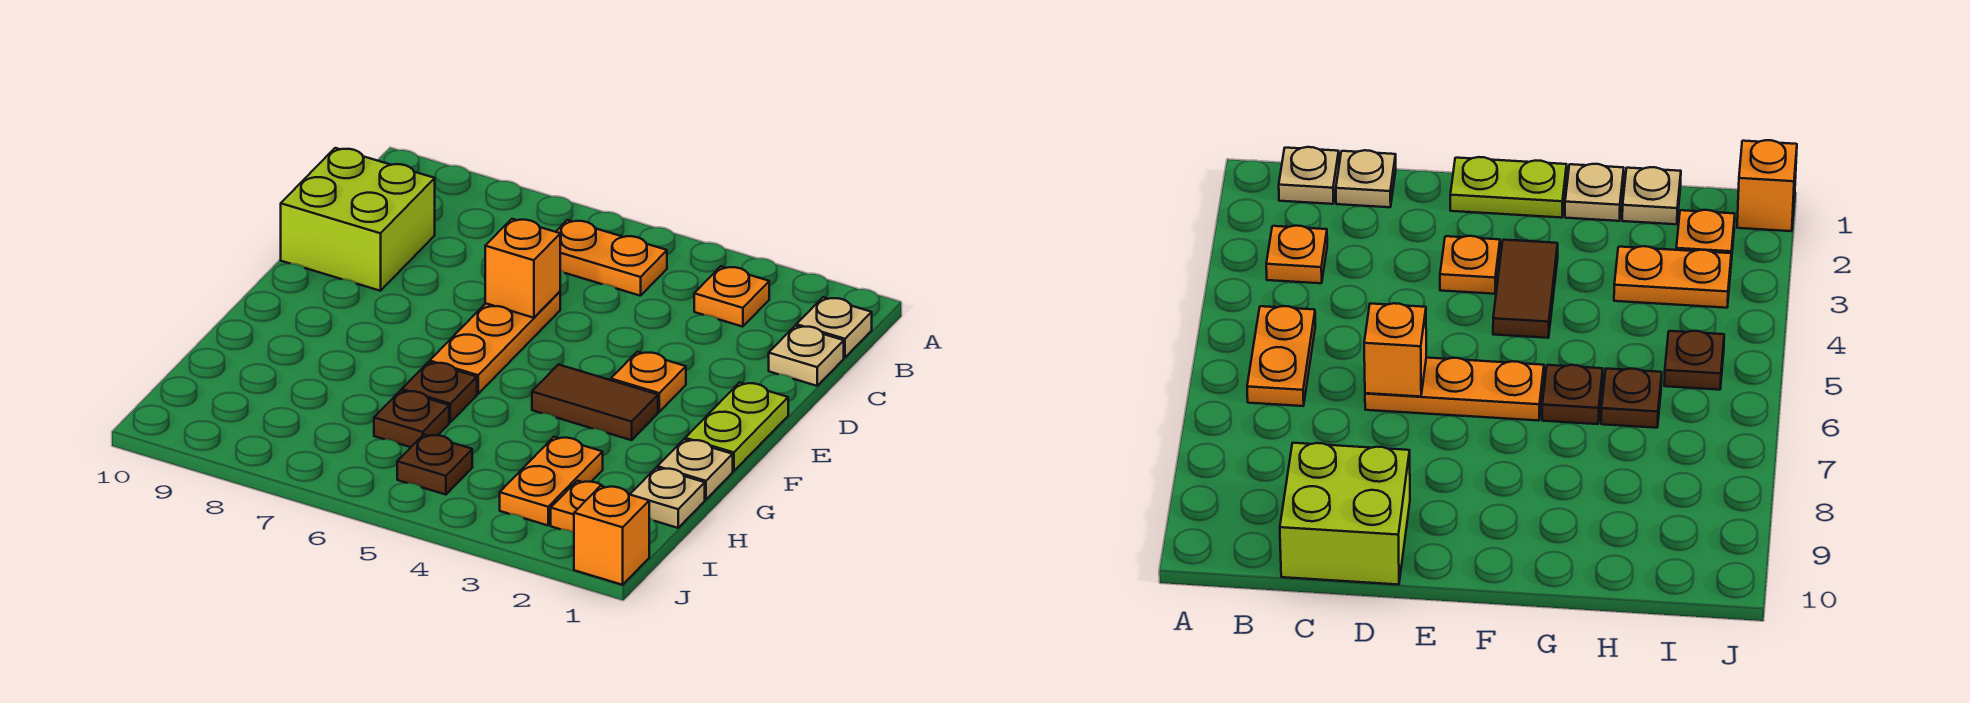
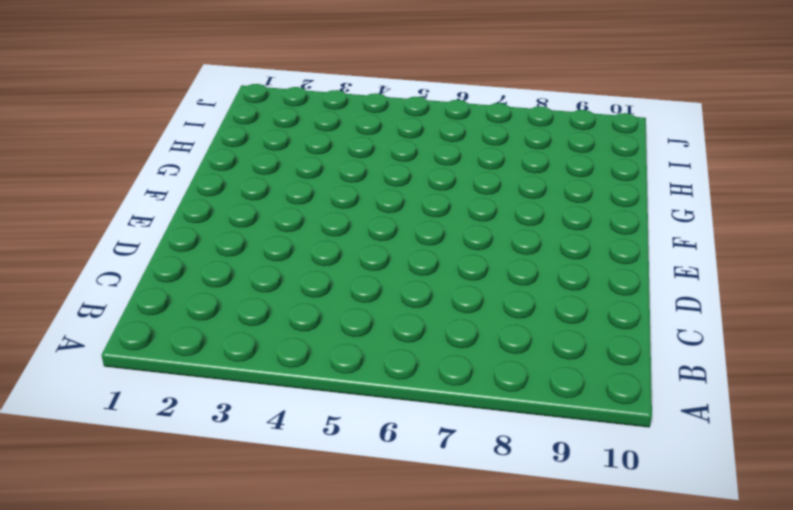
none -> tan plate B1 level 1
none -> orange plate B3 level 1
none -> orange plate B5:B6 level 1

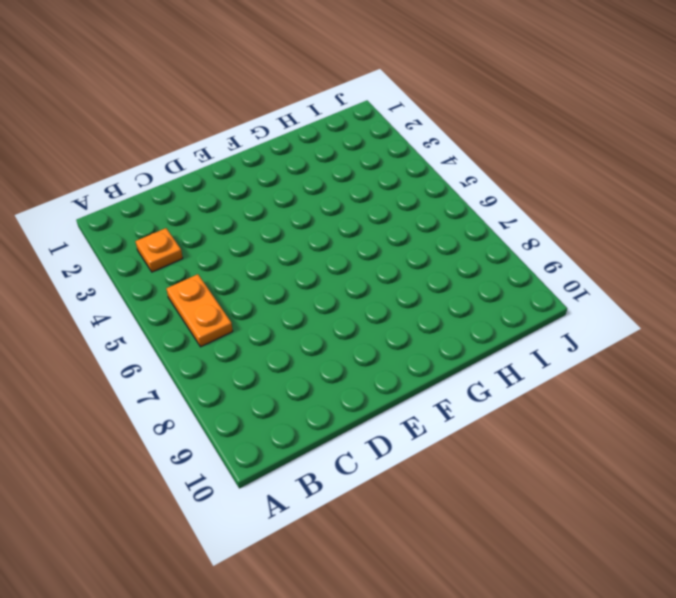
none -> tan plate B1 level 1
none -> tan plate C1 level 1
none -> lime brick C9:D10 level 1

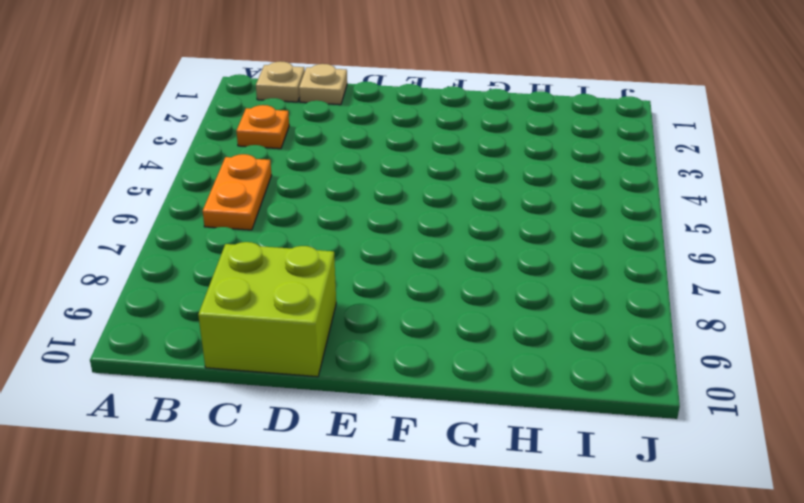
none -> orange plate D6:F6 level 1
none -> lime plate E1:F1 level 1
none -> orange plate E3 level 1

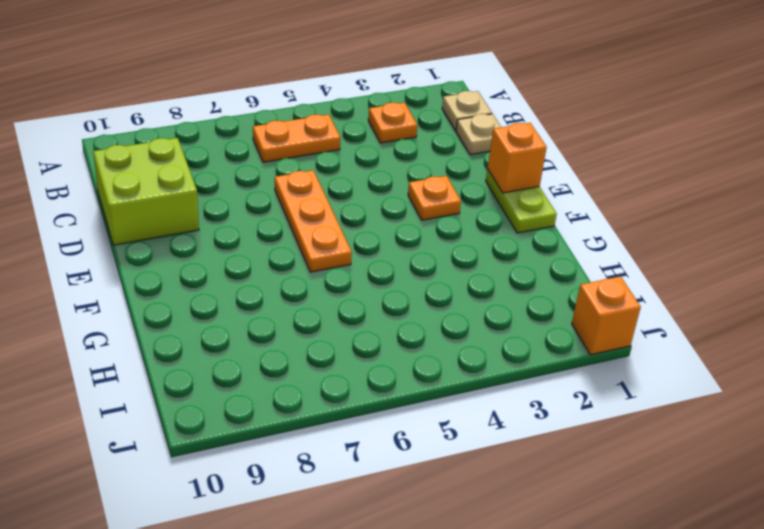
orange brick E1 level 2 -> orange brick D6 level 2
none -> brown tile F3:F4 level 1
none -> tan plate G1 level 1
none -> brown plate G6 level 1

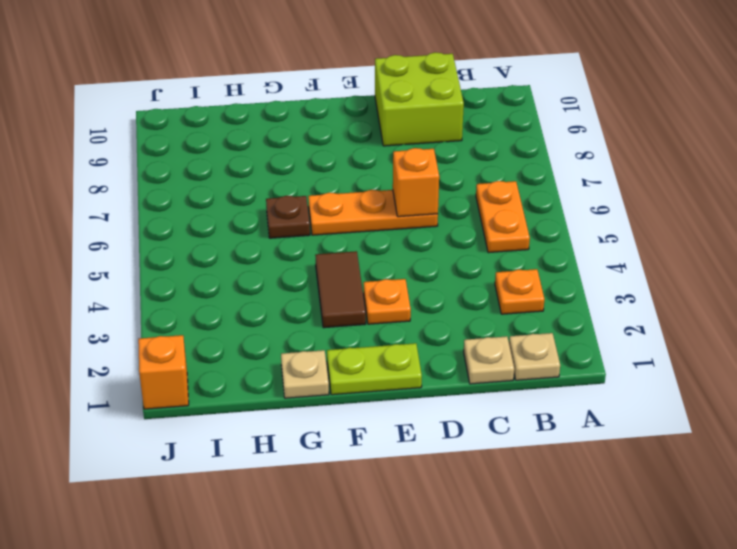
none -> tan plate H1 level 1
none -> orange plate H3:I3 level 1
none -> brown plate H6 level 1

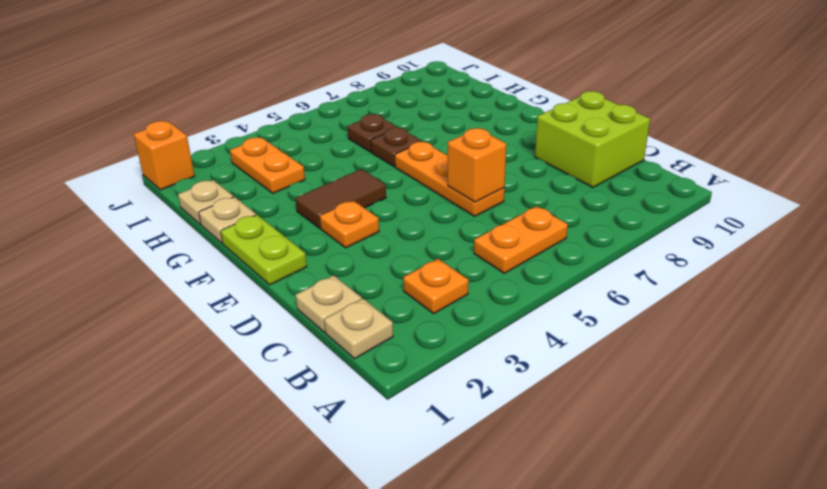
none -> orange plate I2 level 1
none -> brown plate I5 level 1

